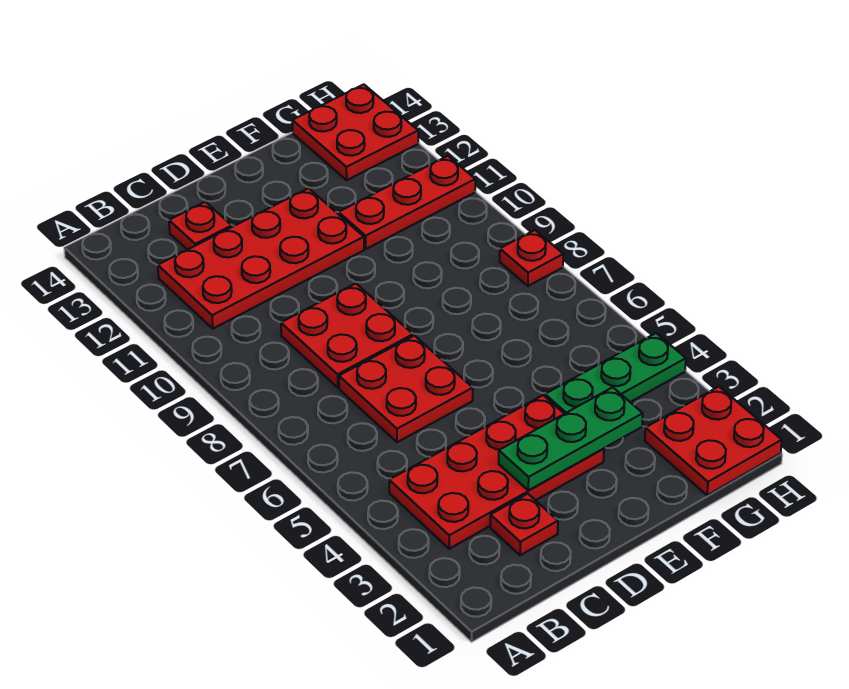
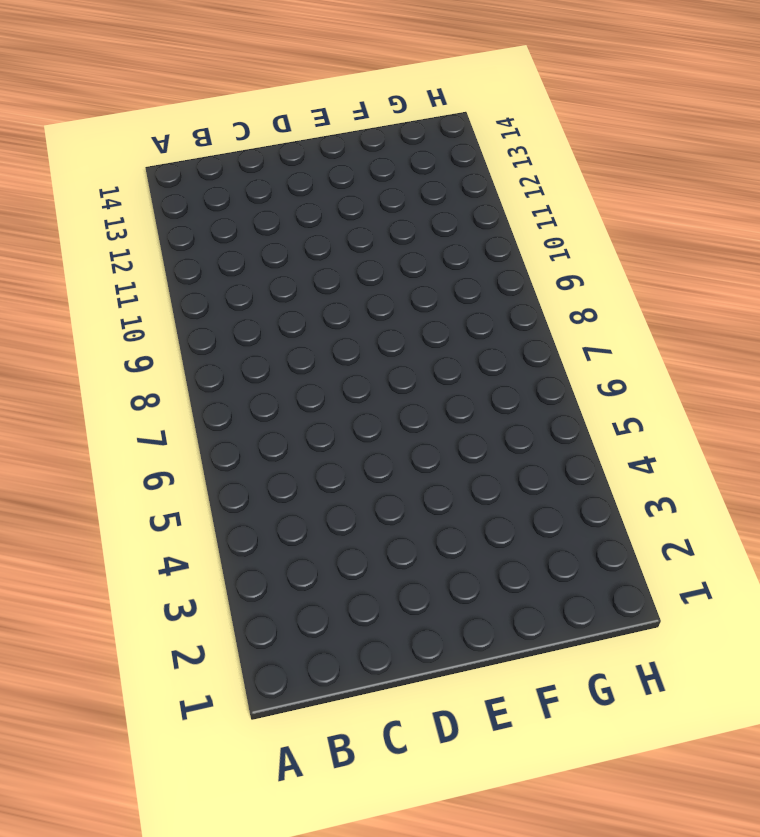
none -> red plate B3:E4 level 1
none -> red plate B11:E12 level 1
none -> red plate C2 level 1

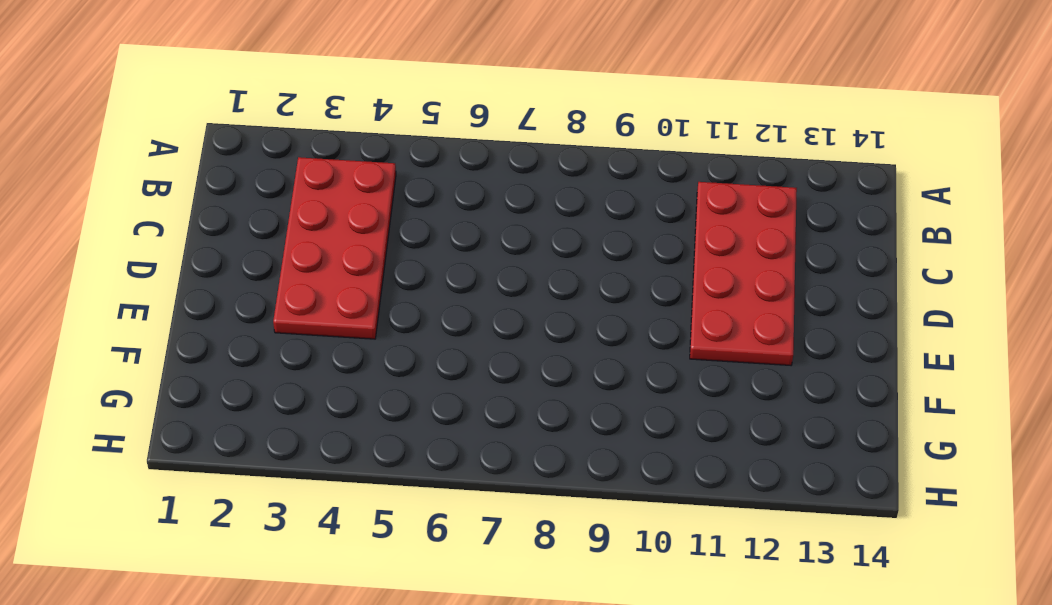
none -> red plate C2 level 1
none -> red plate C6:D7 level 1
none -> red plate C8:D9 level 1

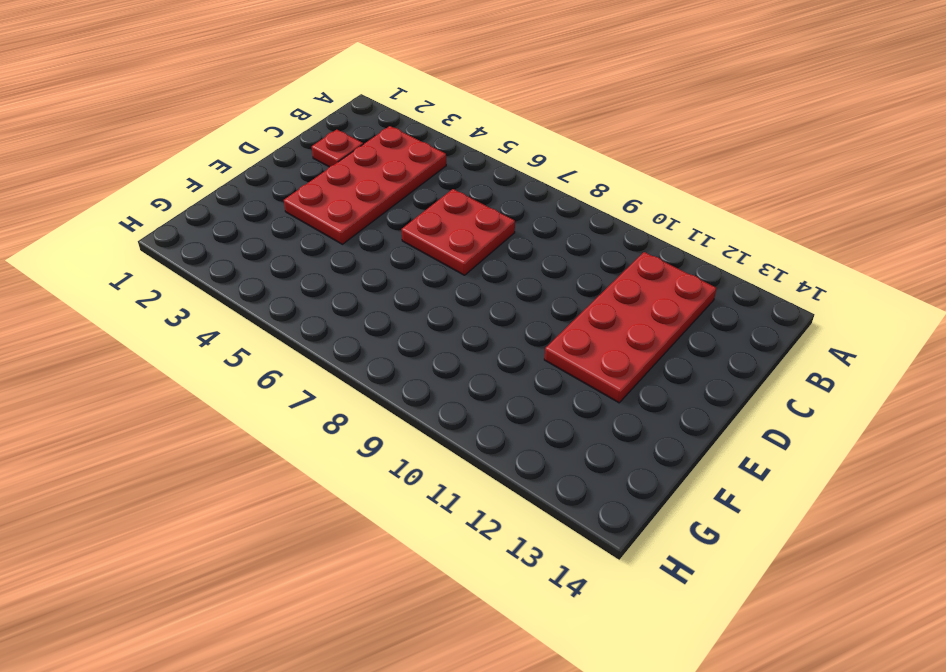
none -> red plate C8:D9 level 1
none -> red plate C13 level 1
none -> green plate F4:H4 level 1

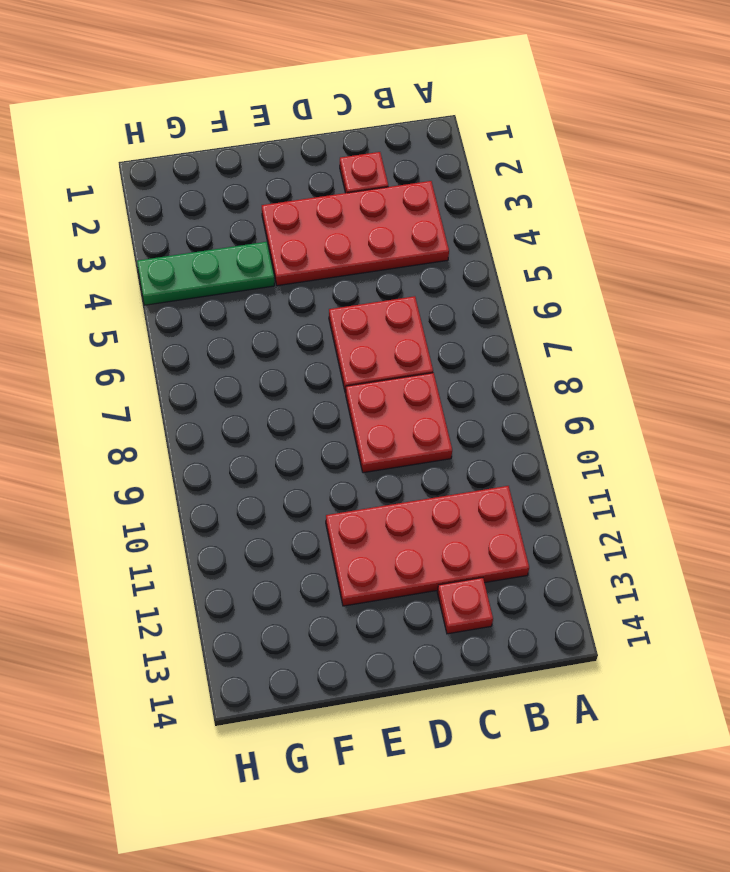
none -> red plate F11:H11 level 1
none -> red plate G1:H2 level 1
none -> red plate G13:H14 level 1

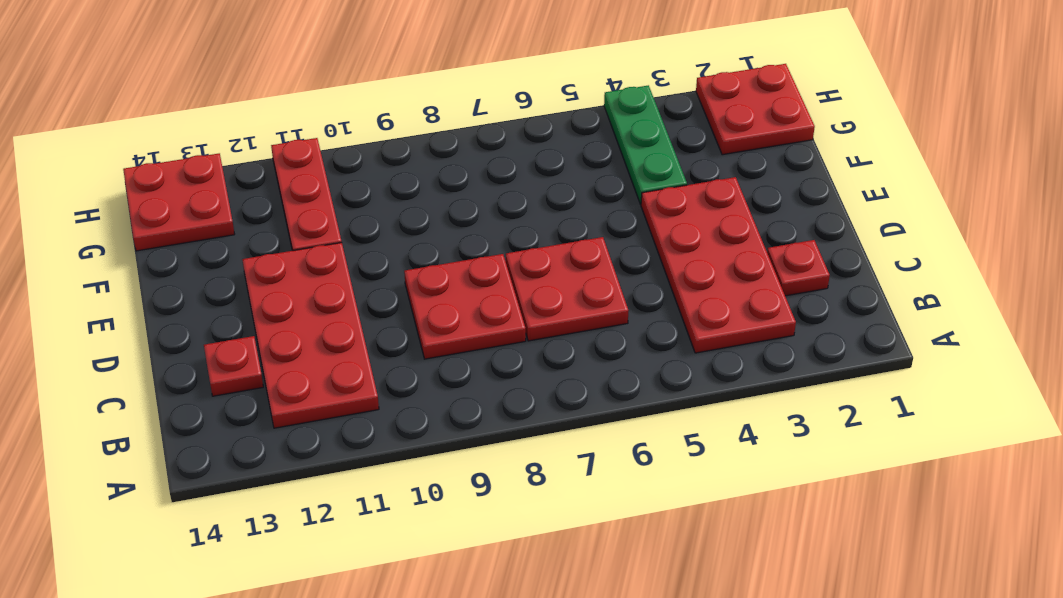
none -> red plate H8 level 1
none -> green plate D3:F3 level 2

